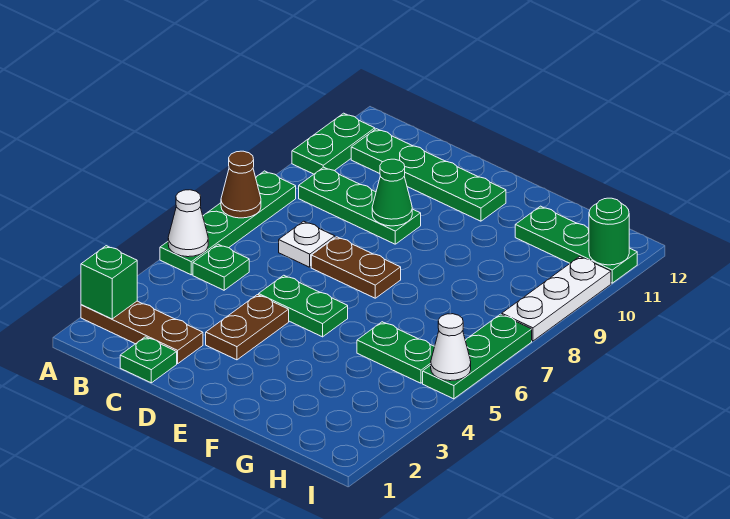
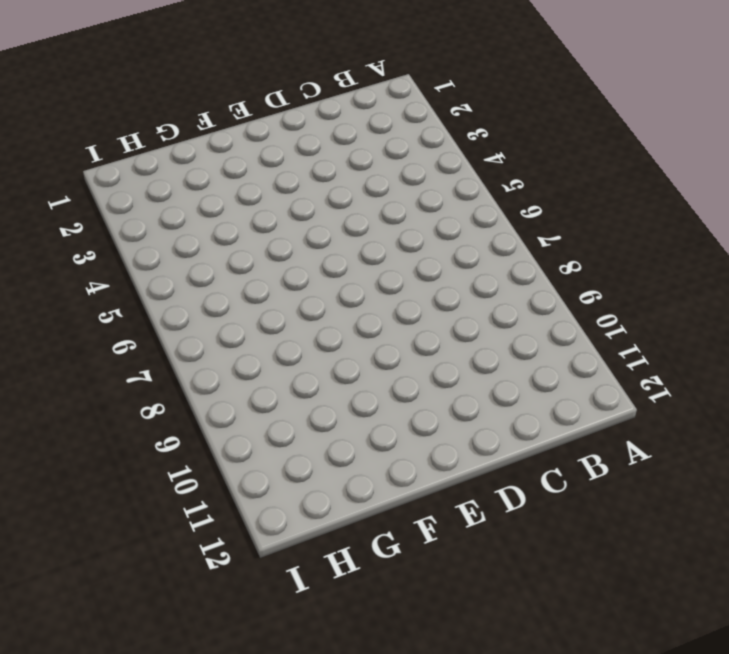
none -> brown plate A2:C2 level 1
none -> green plate A5:A8 level 1
none -> green plate A10:A11 level 1

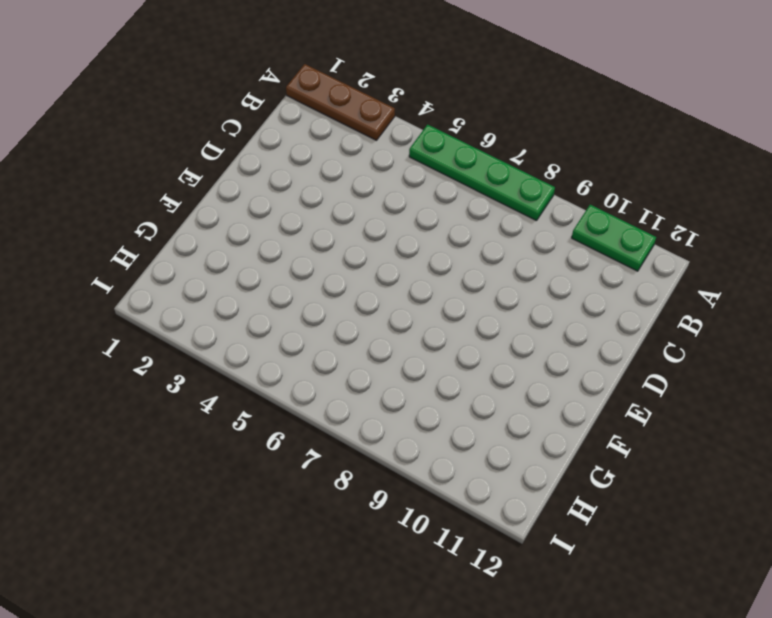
brown plate A1:A3 level 1 -> brown plate A2:C2 level 1
none -> green plate B5 level 1
none -> green plate B9:D9 level 1
none -> green plate B11:E11 level 1

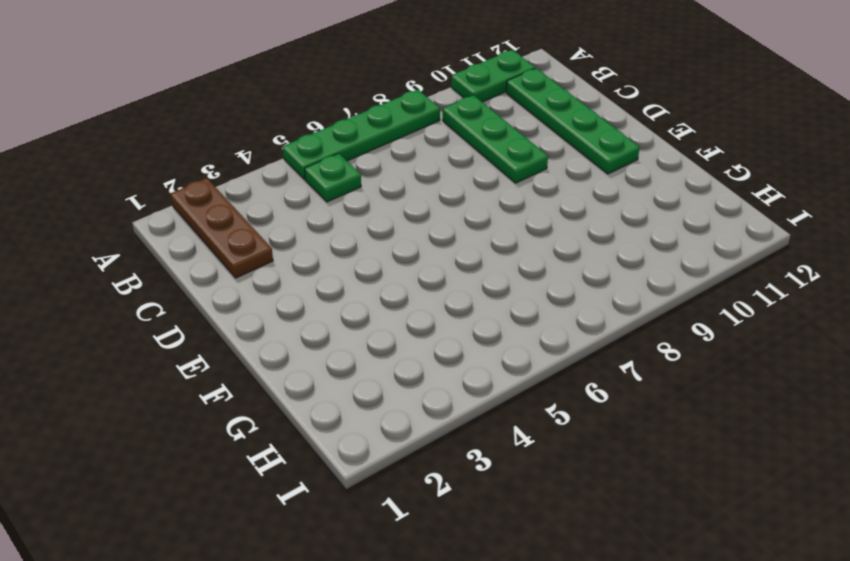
none -> green plate C1 level 1
none -> white plate C7 level 1
none -> brown plate D3:D4 level 1

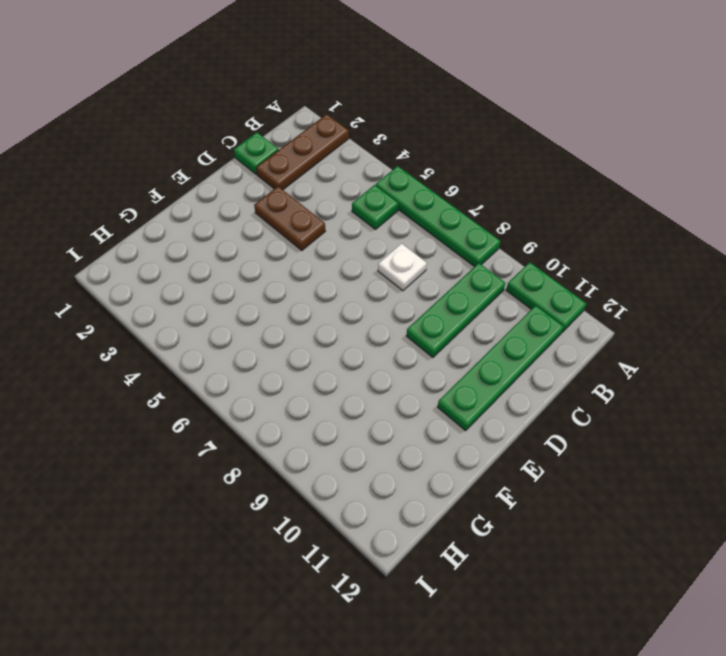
none -> green plate D5:E5 level 1
none -> brown plate D7:E7 level 1
none -> green plate G5:H5 level 1

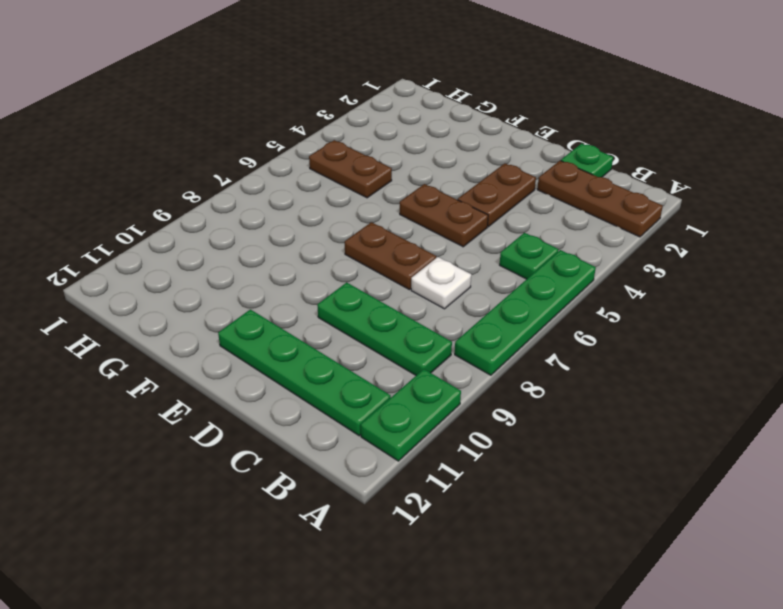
brown plate D5:E5 level 1 -> green plate D5:E5 level 1
brown plate G5:H5 level 1 -> green plate G5:H5 level 1
none -> green plate G11:I11 level 1
none -> green plate I5:I7 level 1
none -> white plate I8:I10 level 1

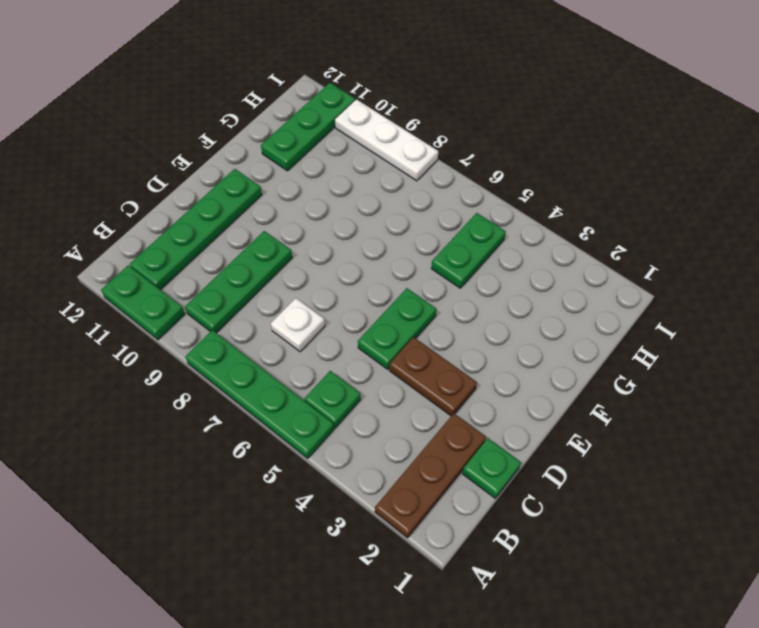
none -> brown plate D7:E7 level 1
none -> green plate I5:I7 level 1
none -> green brick A2 level 2

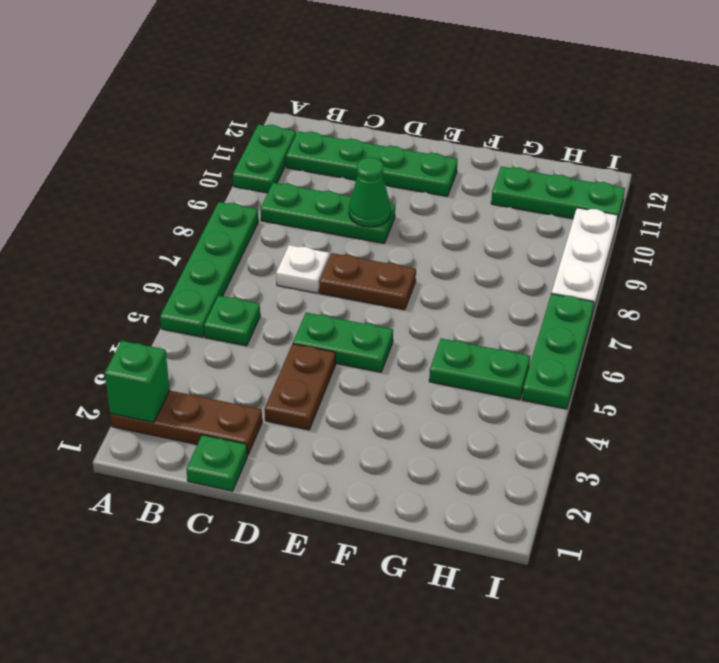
none -> white cone A5 level 2
none -> brown cone A7 level 2
none -> white cone I5 level 2

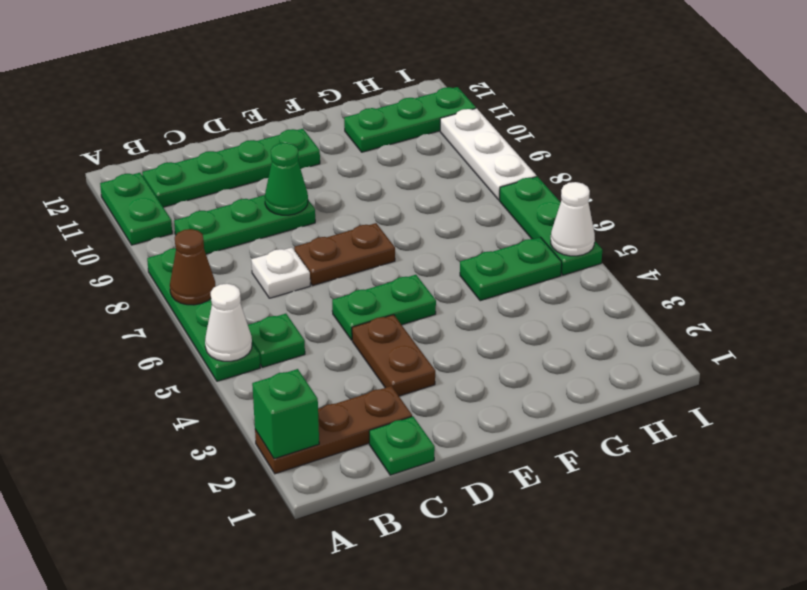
none -> green round brick I11 level 2

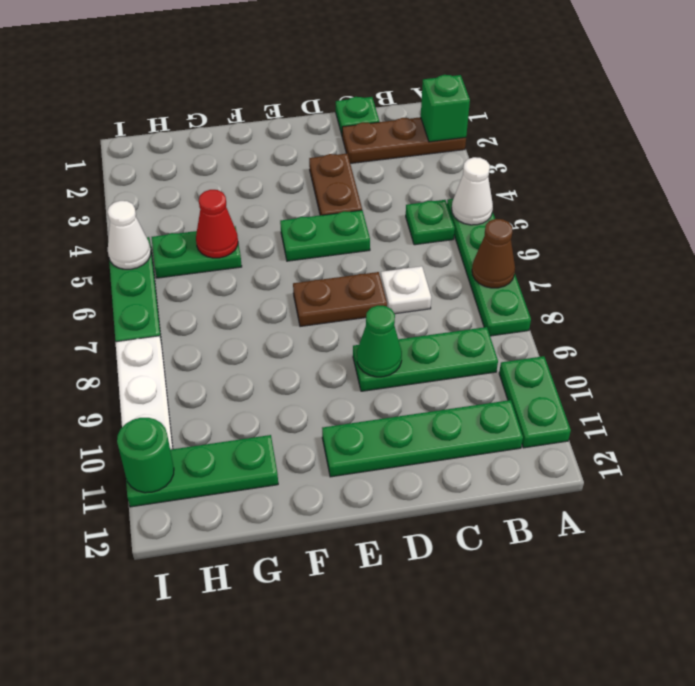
red cone G5 level 2 -> none

